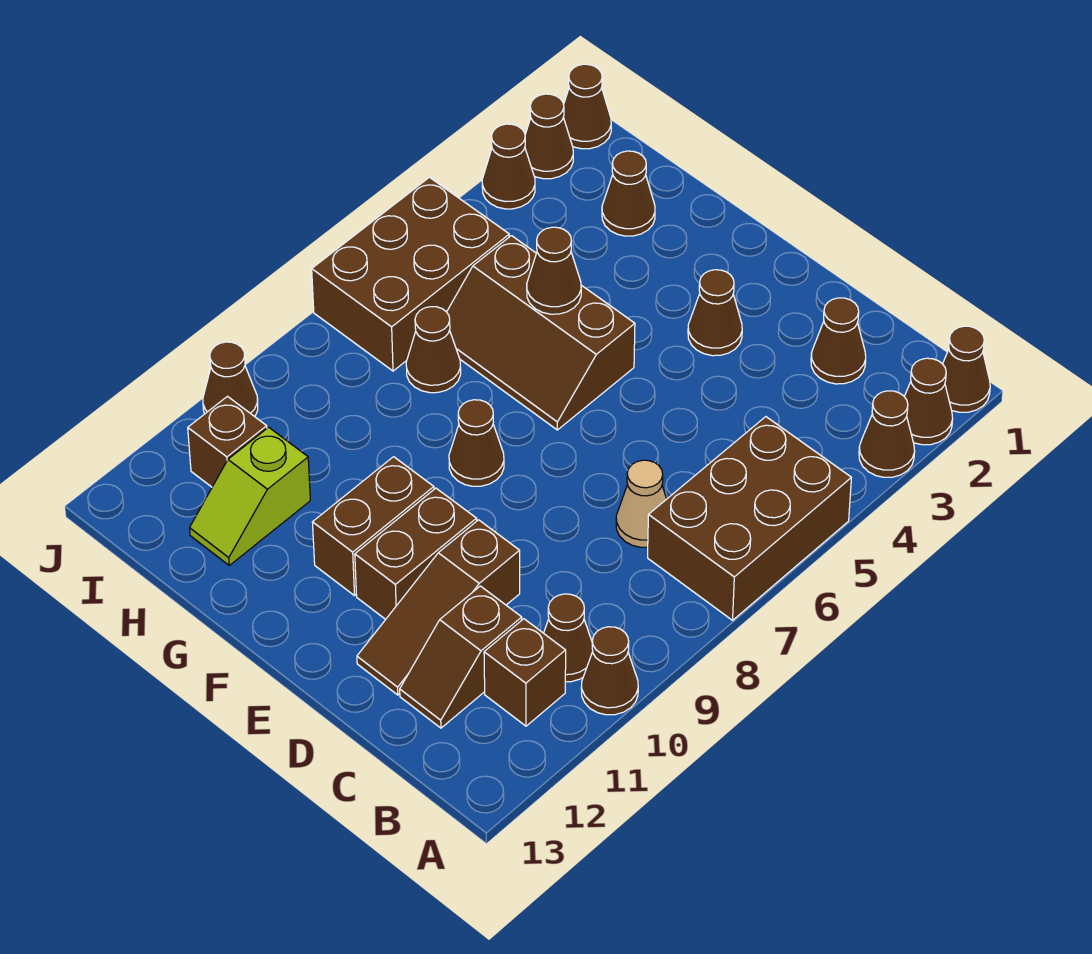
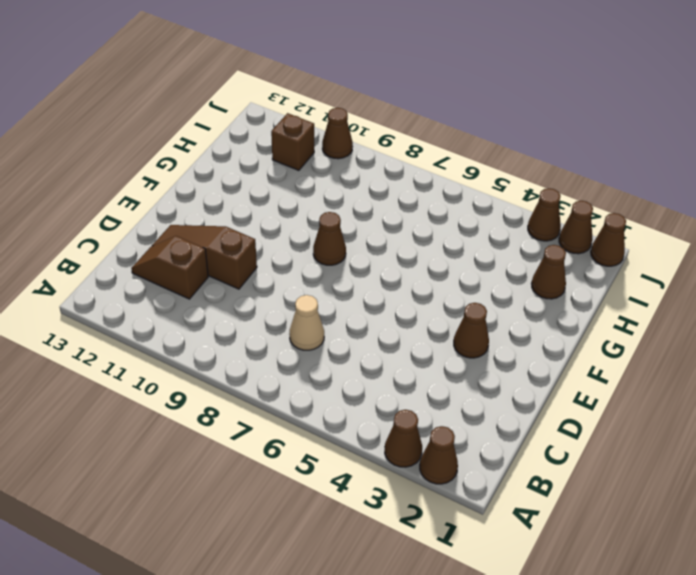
none -> brown cone A1 level 1
none -> brown brick A5:B7 level 1
none -> brown cone A10 level 1

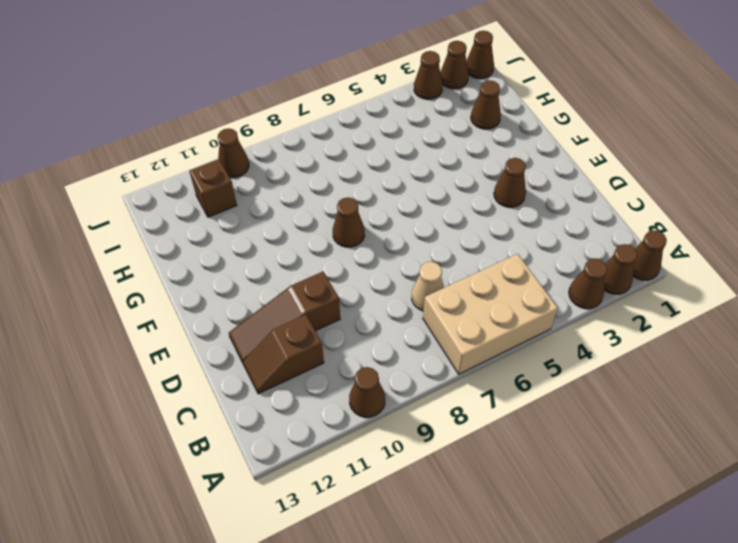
tan brick A5:B7 level 1 -> brown brick A5:B7 level 1
none -> brown cone B10 level 1
none -> brown brick B11 level 1
none -> brown cone C2 level 1

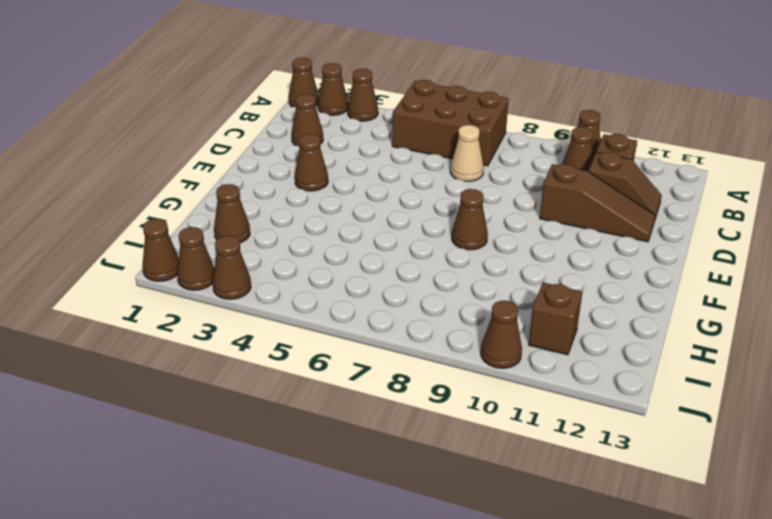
none -> brown brick E10:E11 level 1
none -> brown slope F5:H6 level 1 top 5
none -> brown brick F10:F11 level 1

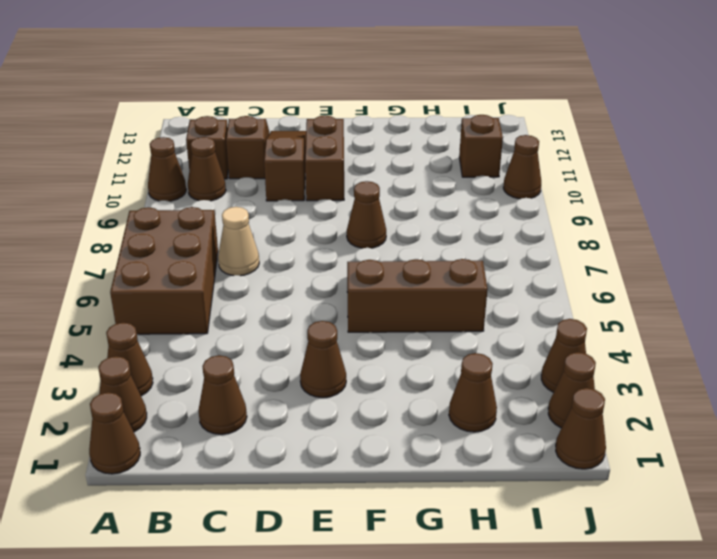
none -> brown brick F10:F11 level 1
none -> brown cone H7 level 1
none -> lime slope H11:H12 level 1 top 11

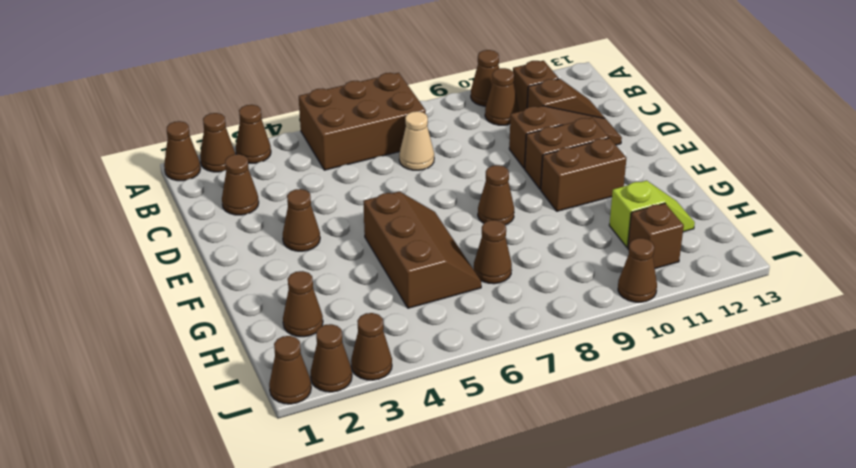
none -> brown brick I5:J7 level 1
none -> brown cone G5 level 2

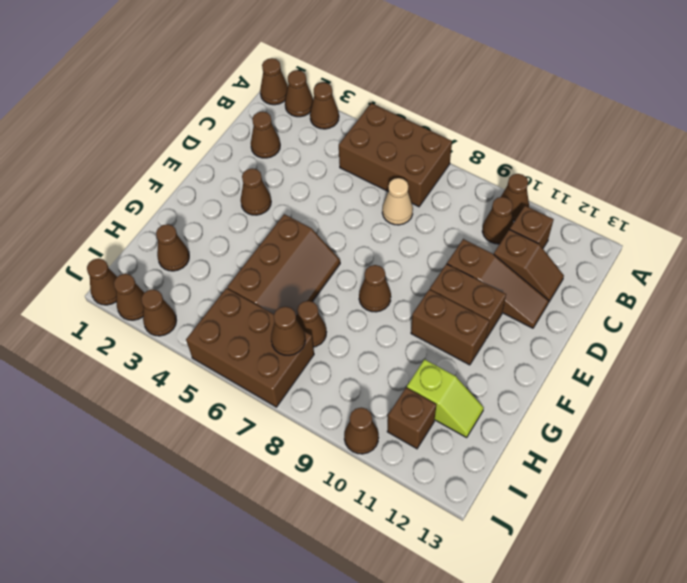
brown cone I7 level 2 -> brown cone G5 level 2

